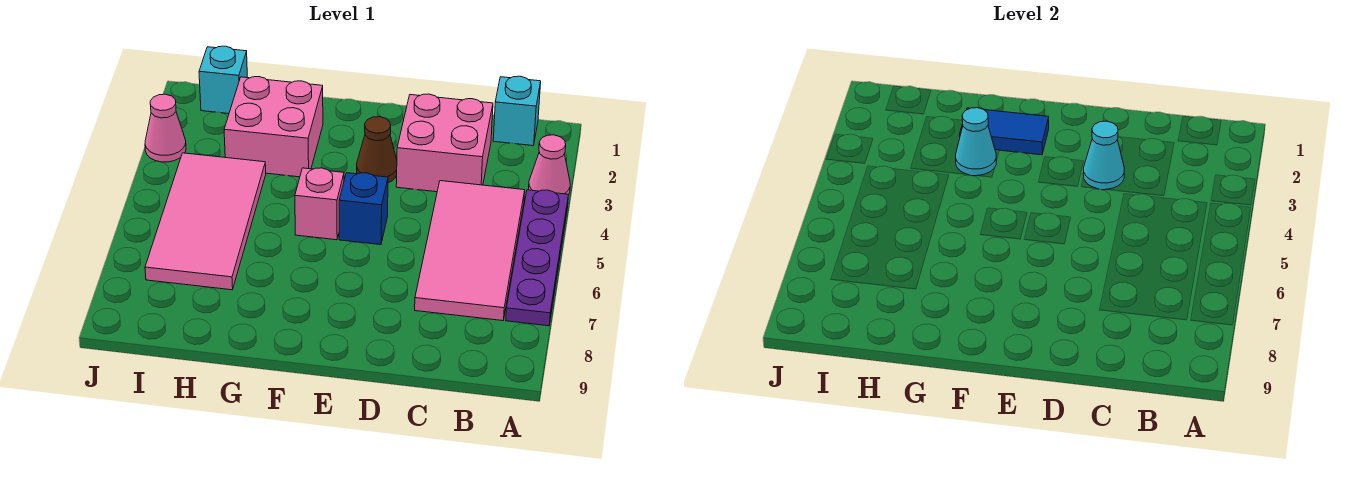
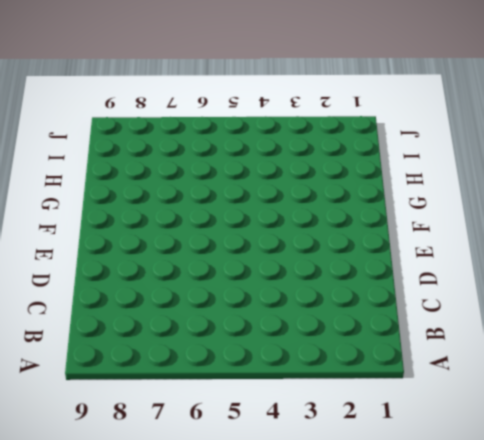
none -> pink cone A3 level 1
none -> purple plate A4:A7 level 1
none -> cyan brick B1 level 1

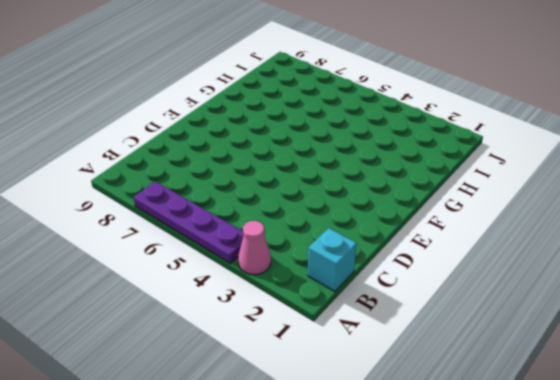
none -> pink tile B4:C7 level 1
none -> pink brick C2:D3 level 1
none -> brown cone E3 level 1

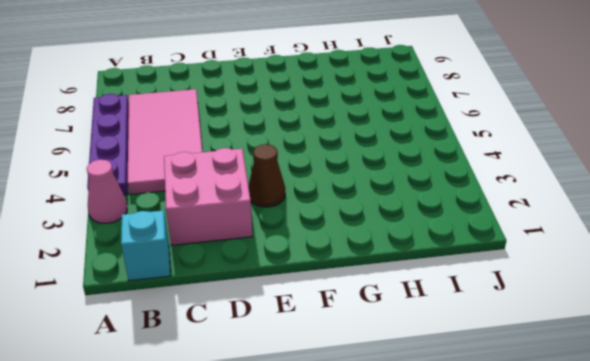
none -> blue brick E5 level 1
none -> pink brick F5 level 1
none -> pink brick G2:H3 level 1

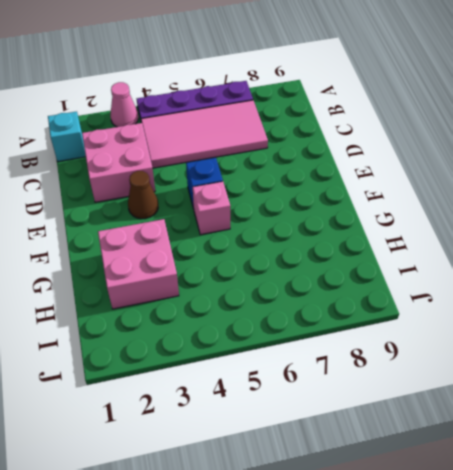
none -> pink tile H4:I7 level 1
none -> cyan brick I1 level 1
none -> pink cone J3 level 1

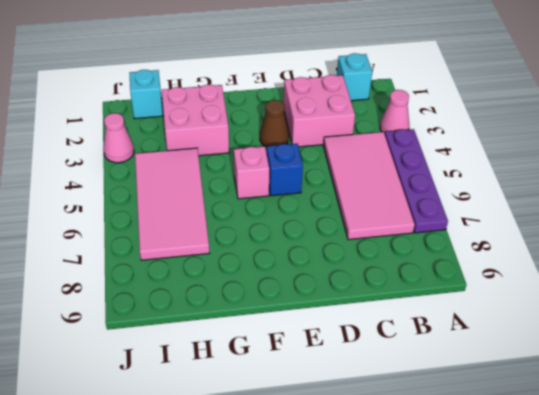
none -> cyan cone D3 level 2
none -> blue tile F2:G2 level 2
none -> cyan cone G3 level 2

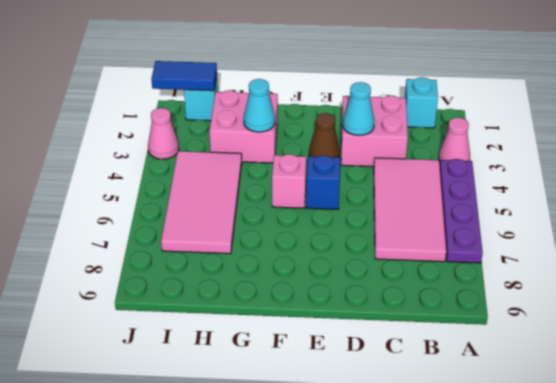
blue tile I1:J1 level 2 -> blue tile F2:G2 level 2

